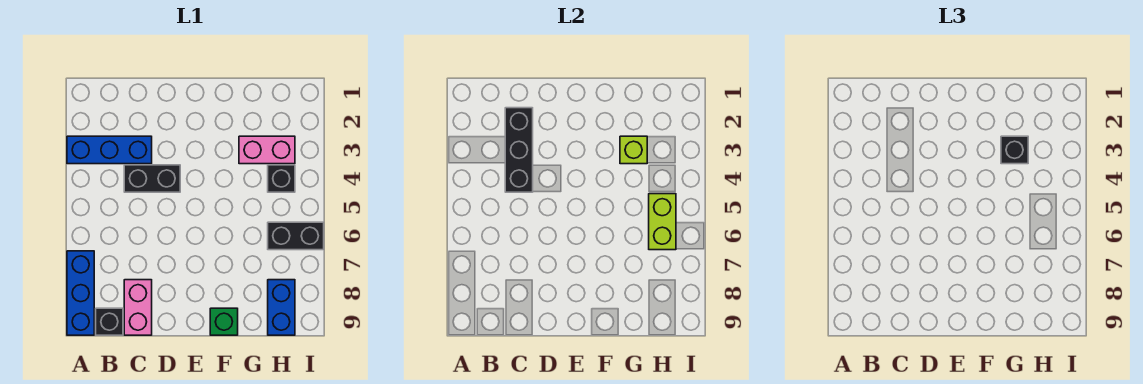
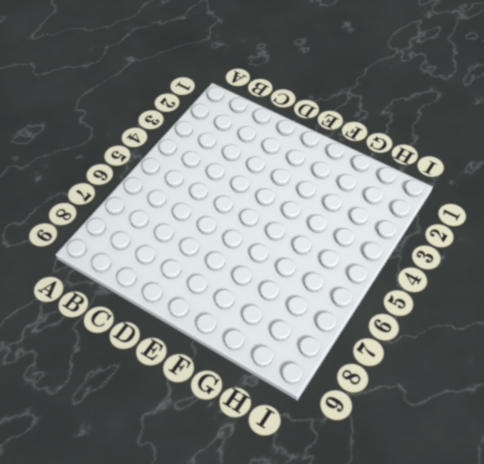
none -> blue brick A3:C3 level 1
none -> blue brick A7:A9 level 1
none -> black brick B9 level 1

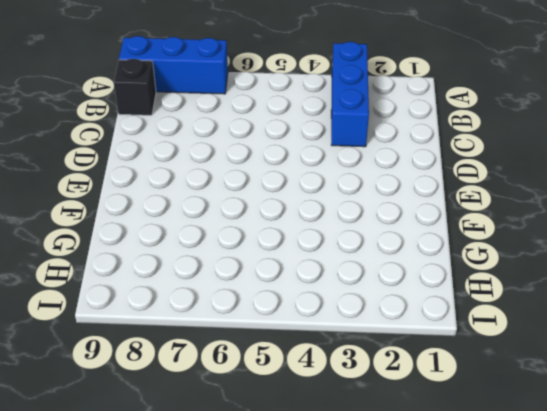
none -> black brick C4:D4 level 1
none -> pink brick C8:C9 level 1
none -> green brick F9 level 1

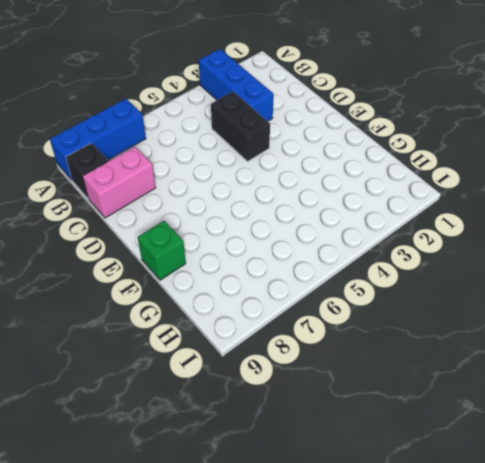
none -> pink brick G3:H3 level 1
none -> black brick H4 level 1
none -> black brick H6:I6 level 1

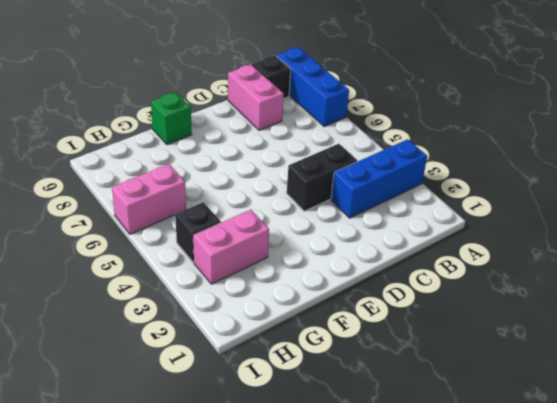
pink brick H6:I6 level 1 -> black brick H6:I6 level 1
none -> blue brick H8:H9 level 1
none -> black brick C2:C4 level 2
none -> lime brick G3 level 2

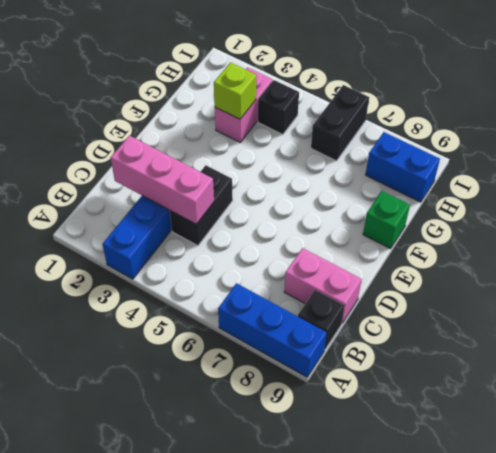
pink brick C2:C4 level 2 -> black brick C2:C4 level 2
none -> lime brick H5:H6 level 2
none -> black brick G3 level 3

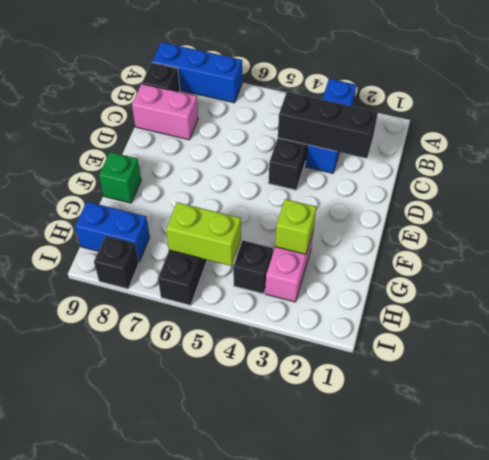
black brick I8 level 1 -> black brick G3 level 3

